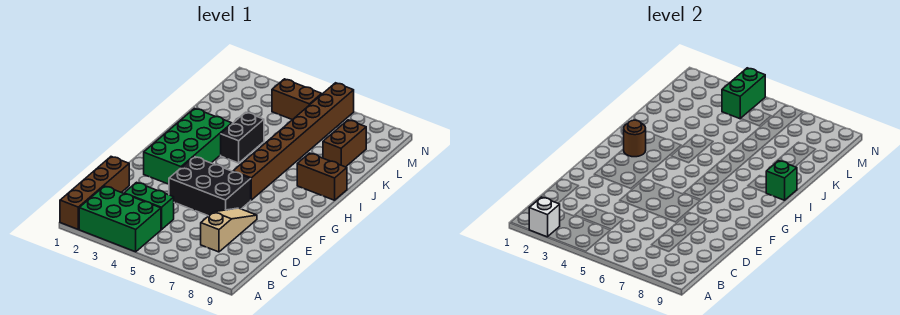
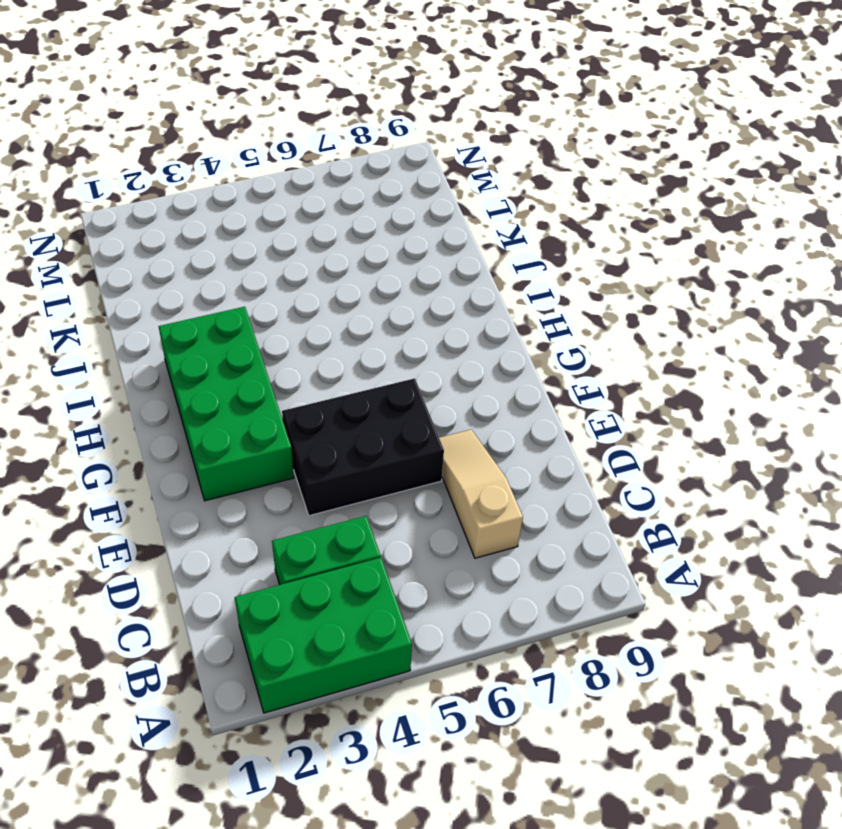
none -> brown brick A1:D1 level 1
none -> brown brick G6:N6 level 1
none -> black brick I4:J4 level 1

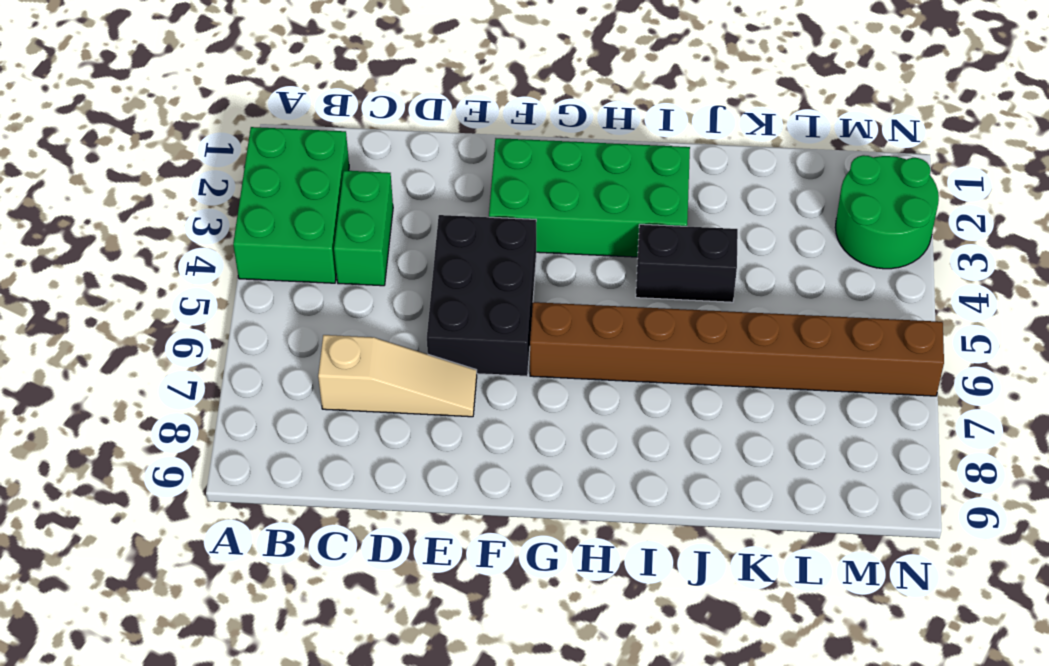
green round brick M2:N3 level 1 -> none
none -> brown brick A1:D1 level 1
none -> brown brick I8:I9 level 1
none -> brown brick K8:L8 level 1

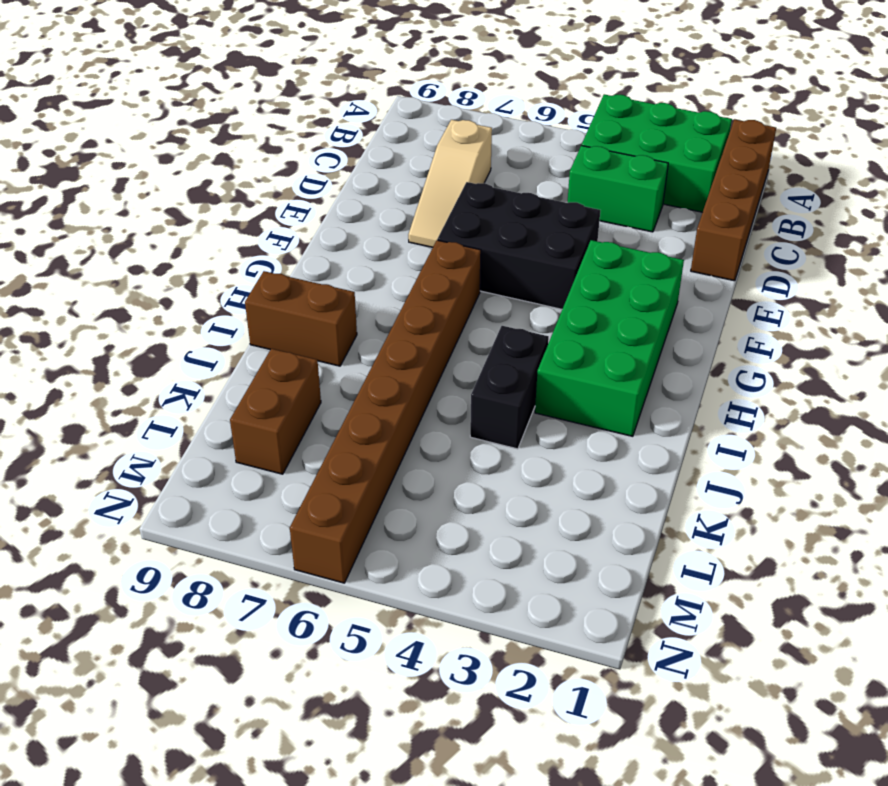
none -> brown brick M4:M5 level 1
none -> white brick A2 level 2
none -> brown round brick H2 level 2

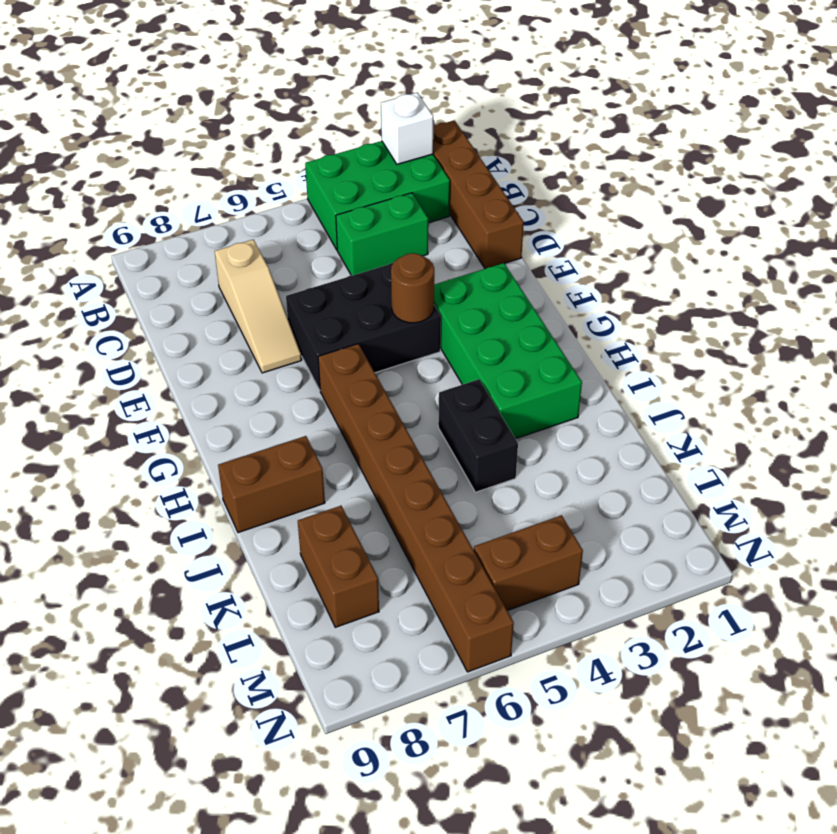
brown round brick F4 level 2 -> brown round brick H2 level 2
none -> green brick I9 level 2
none -> green brick M4:N4 level 2

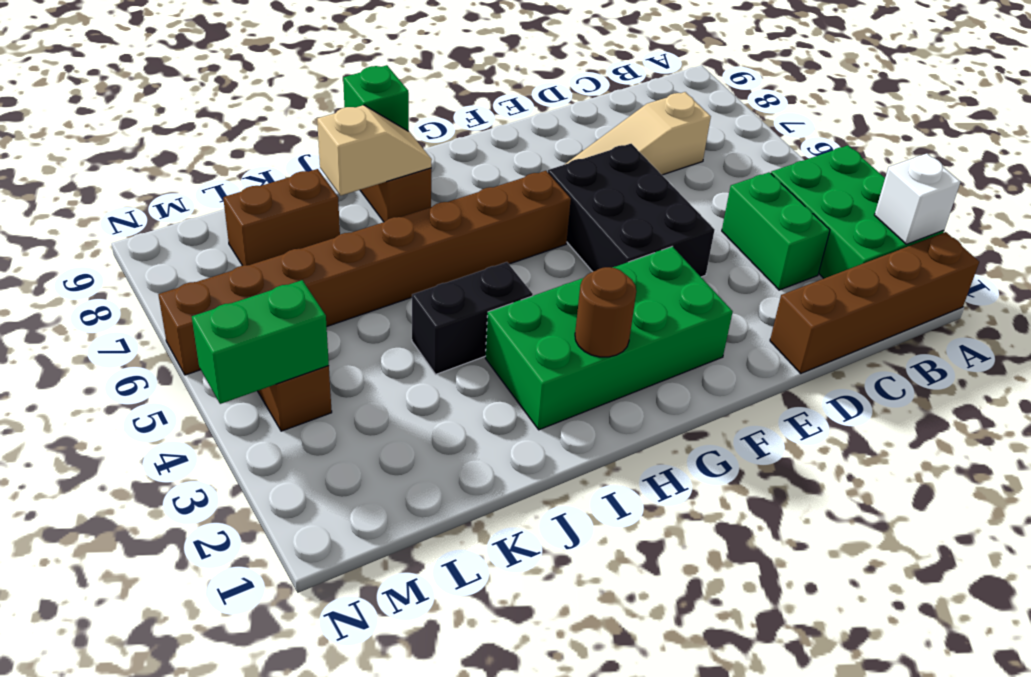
tan slope I8:J8 level 2 top J -> none

